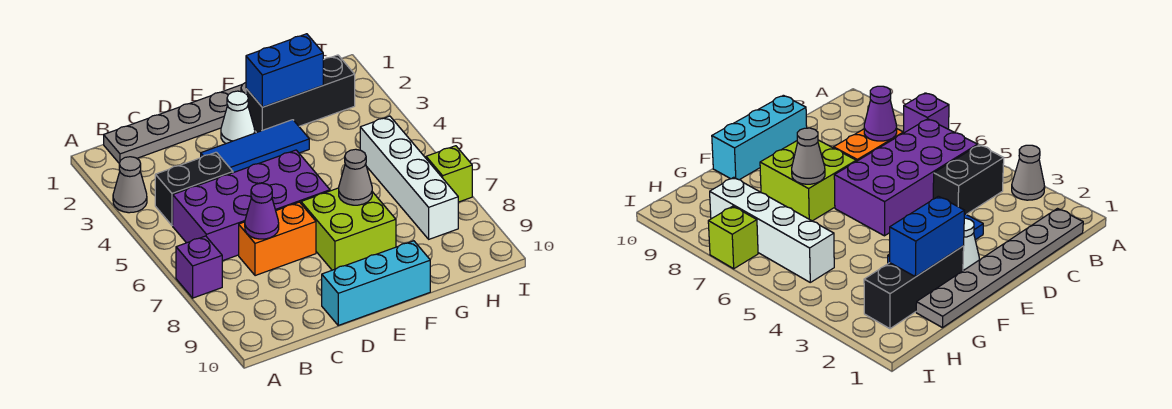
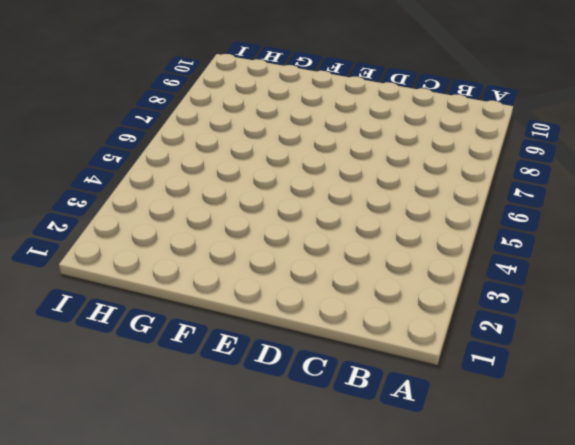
none -> grey cone A3 level 1
none -> purple brick A7 level 1
none -> grey plate B1:G1 level 1

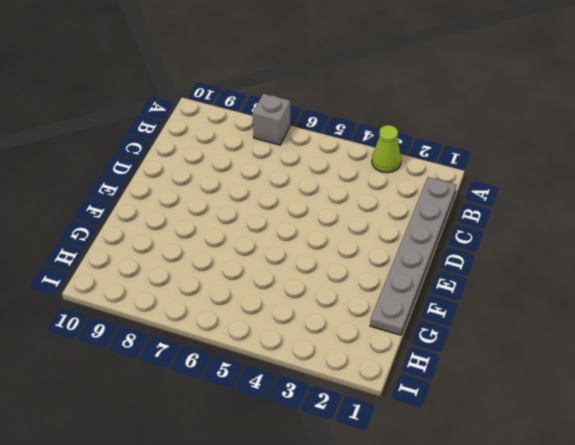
lime cone A3 level 1 -> grey cone A3 level 1
grey brick A7 level 1 -> purple brick A7 level 1
none -> black brick B4:C4 level 1
none -> purple brick B5:E6 level 1
none -> orange brick C7:D7 level 1

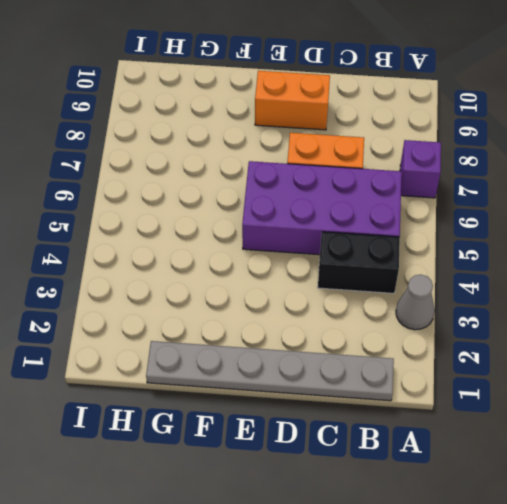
orange brick D9:E9 level 1 -> none
none -> blue tile D3:F3 level 1
none -> cyan brick D10:F10 level 1
none -> white cone E2 level 1

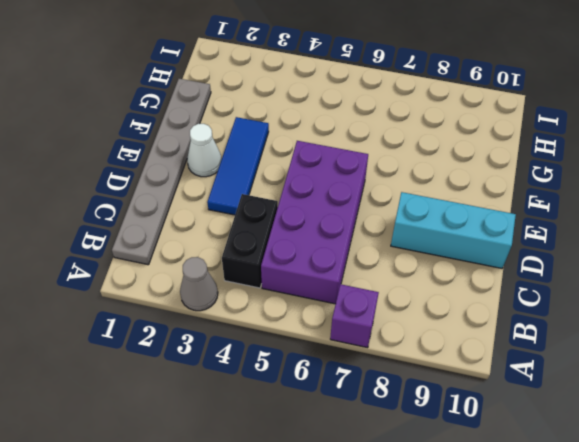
cyan brick D8:D10 level 1 -> cyan brick D10:F10 level 1
none -> orange brick C7:D7 level 1
none -> lime brick E7:F8 level 1
none -> black brick F2:H2 level 1

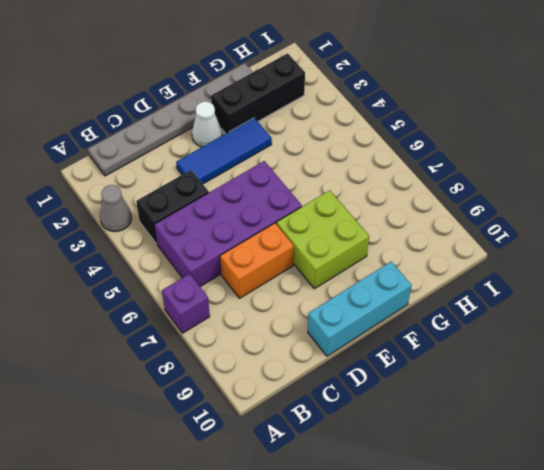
none -> white brick H5:H8 level 1
none -> lime brick I7 level 1
none -> purple cone C7 level 2

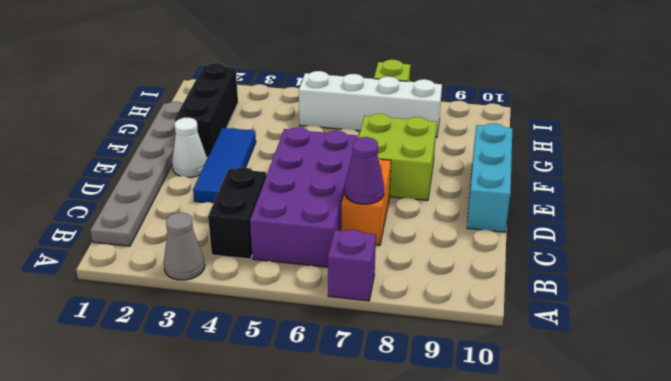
none -> blue brick F2:G2 level 2
none -> grey cone F7 level 2

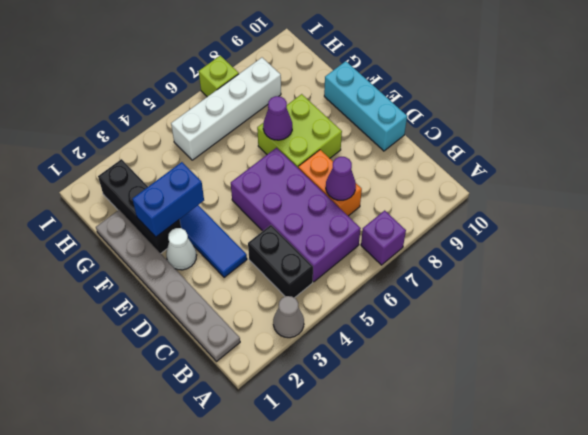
blue brick F2:F3 level 2 -> blue brick F2:G2 level 2
purple cone F7 level 2 -> grey cone F7 level 2

